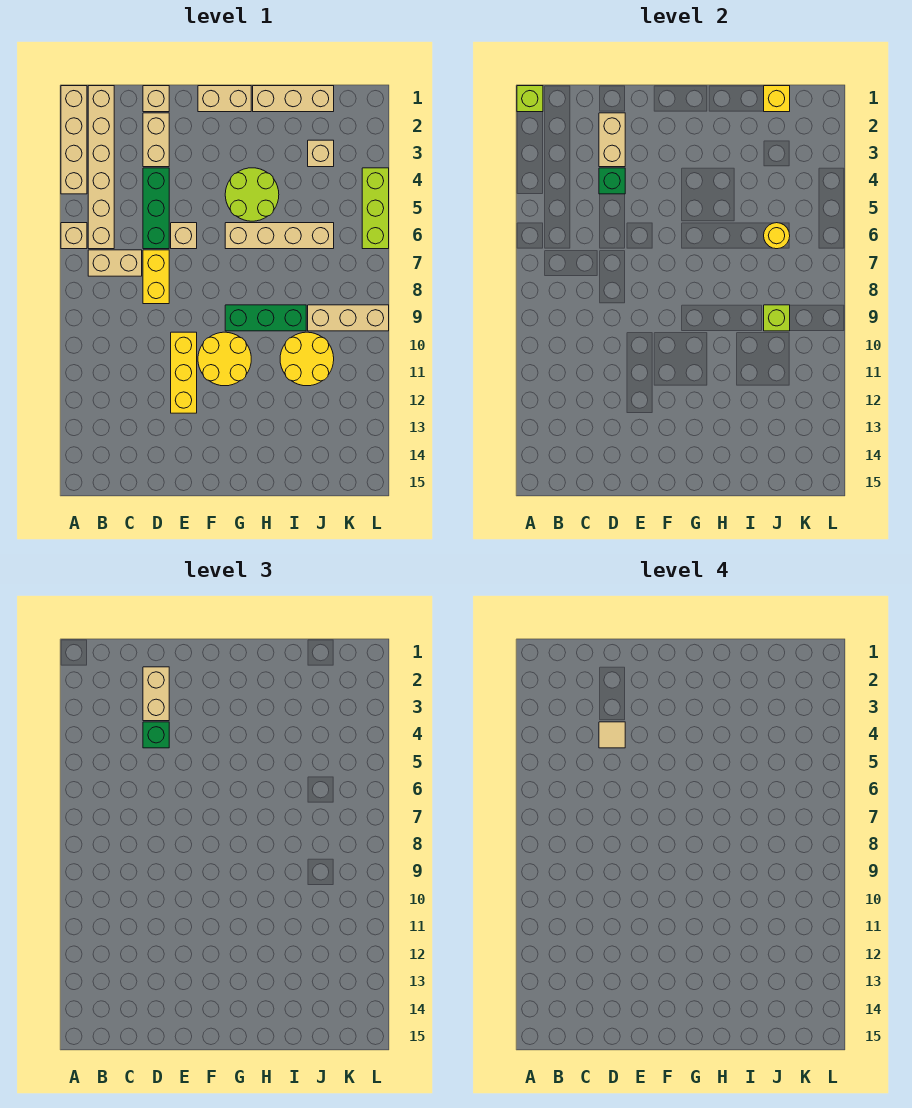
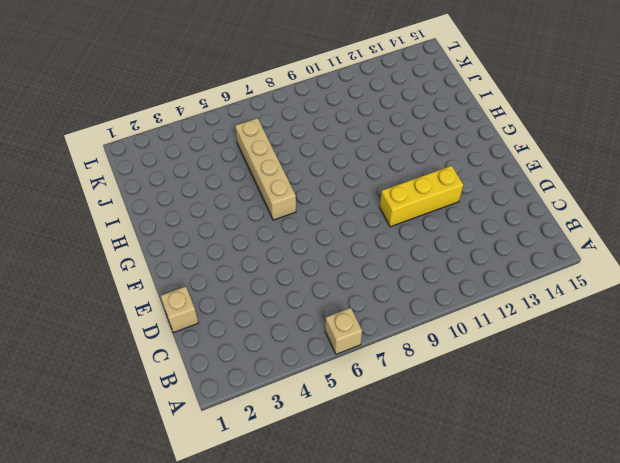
none -> tan brick A1:A4 level 1
none -> tan brick B1:B6 level 1
none -> tan brick B7:C7 level 1

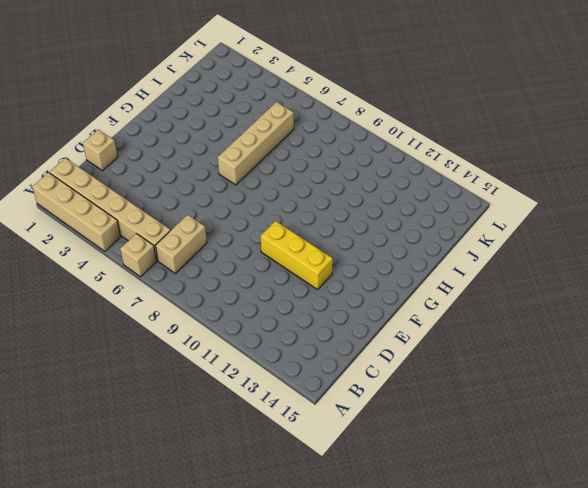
none -> tan brick D2:D3 level 1
none -> green brick D4:D6 level 1
none -> yellow brick D7:D8 level 1

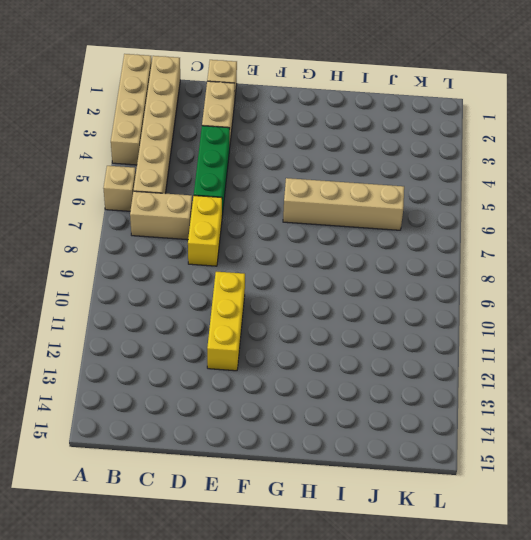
none -> tan brick E6 level 1
none -> tan brick F1:G1 level 1
none -> yellow round brick F10:G11 level 1

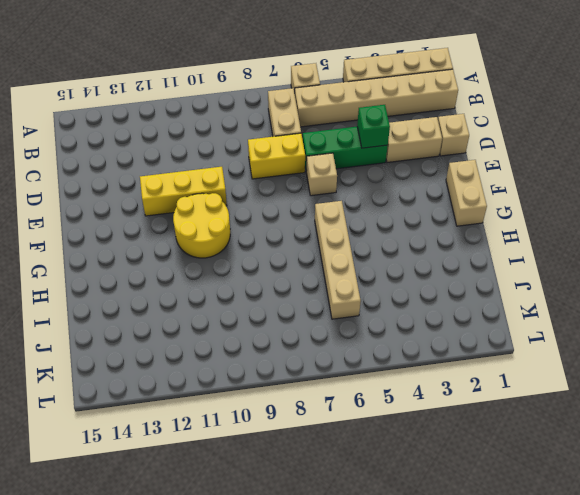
none -> lime round brick G4:H5 level 1
none -> green brick G9:I9 level 1
none -> tan brick H1:J1 level 1

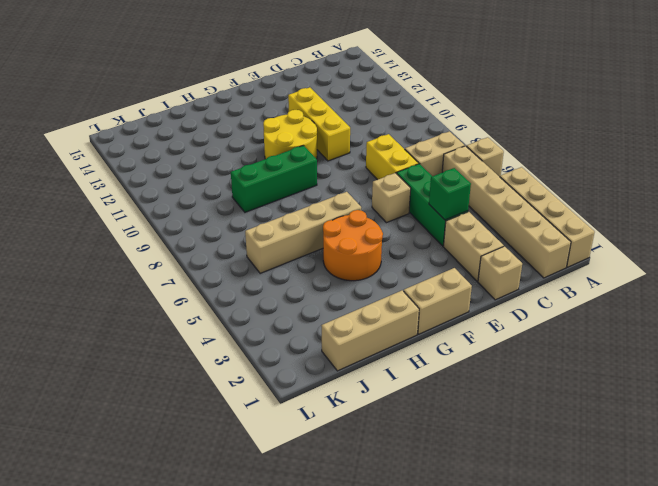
orange round brick G4:H5 level 1 -> lime round brick G4:H5 level 1
none -> yellow round brick I10:J11 level 1
none -> tan brick J3 level 1
none -> tan brick J9:L9 level 1

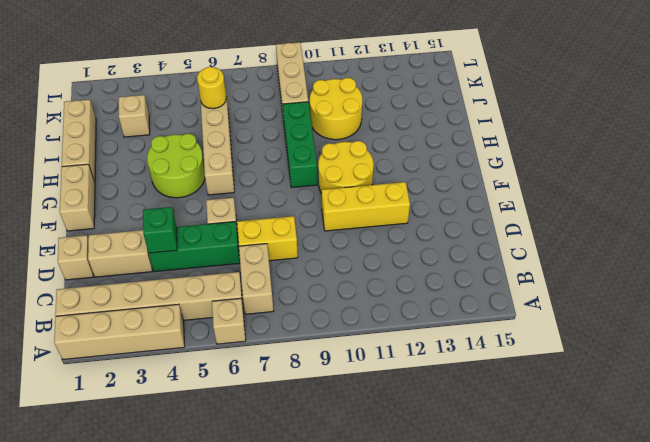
none -> lime brick L4:L6 level 1
none -> lime brick A1 level 2
none -> tan brick D2:D3 level 2

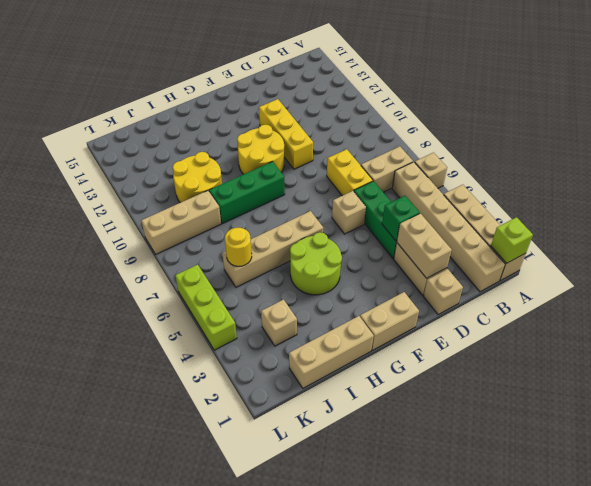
none -> yellow brick J1 level 2
none -> lime brick J9 level 2
none -> tan brick D2:D3 level 3

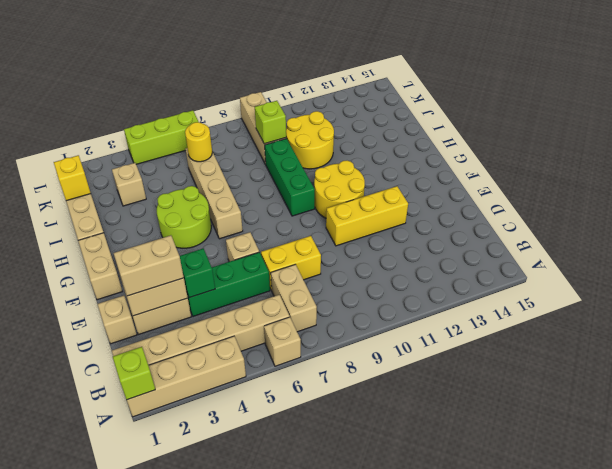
none -> green brick D4 level 3
none -> tan tile D4 level 4

